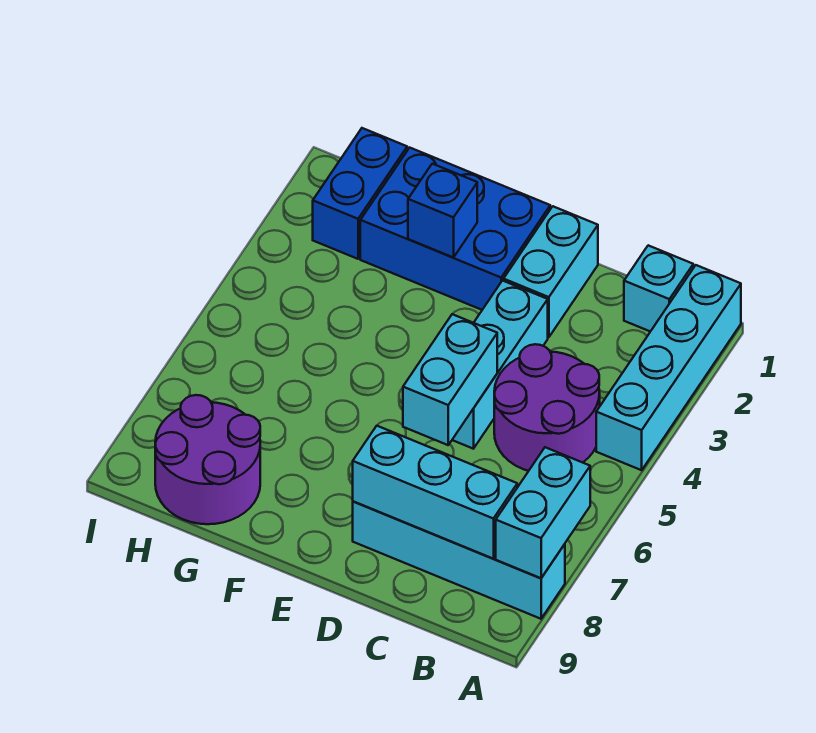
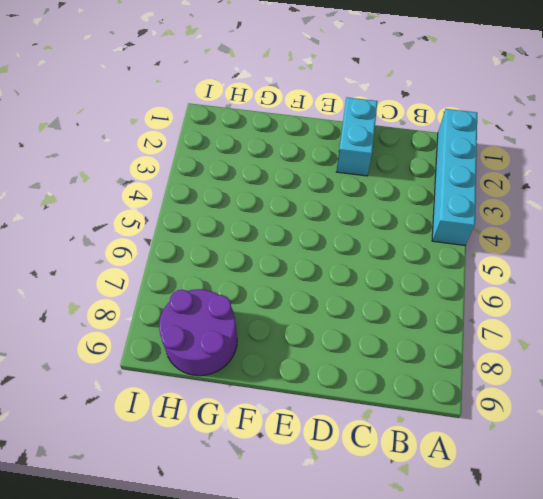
none -> cyan brick A8:D8 level 1
none -> cyan brick B1 level 1
none -> purple round brick B4:C5 level 1

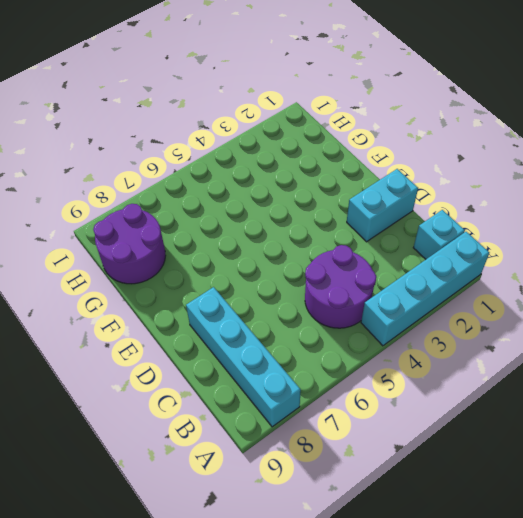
none -> cyan brick D3:D5 level 1
none -> blue brick E1:G2 level 1
none -> blue brick H1:H2 level 1

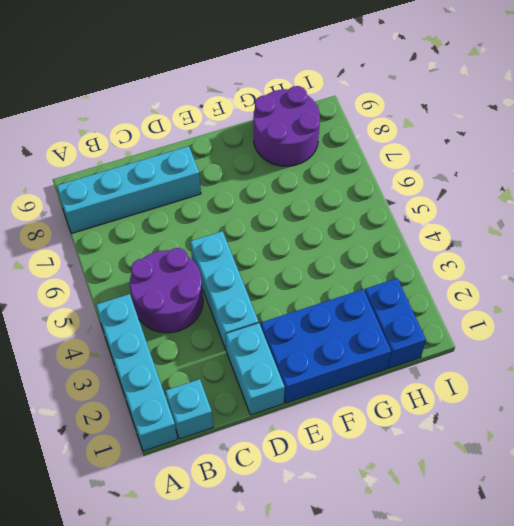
none -> cyan brick A7:A8 level 2
none -> cyan brick B8:D8 level 2
none -> cyan brick D5:D6 level 2

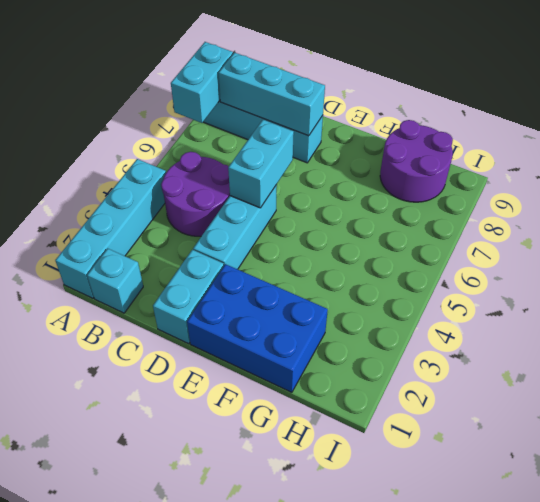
none -> blue brick H1:H2 level 1
none -> blue brick F2 level 2

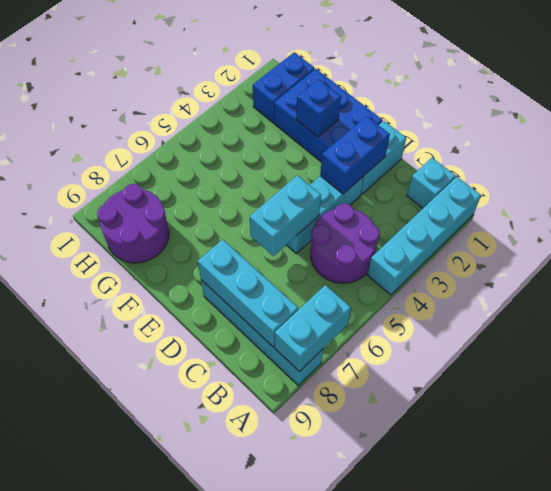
blue brick D2:D3 level 2 -> none

